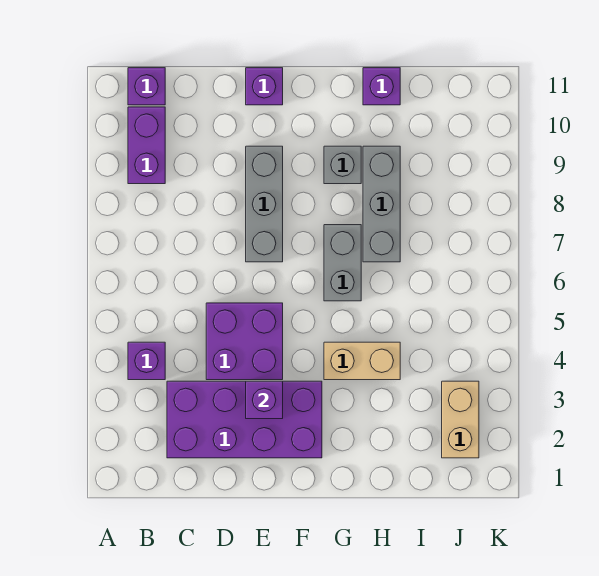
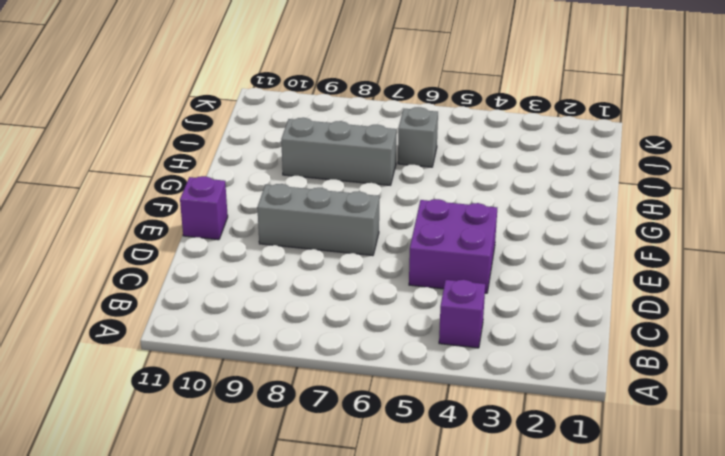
grey brick I6 level 1 -> grey brick G9 level 1
none -> purple brick B9:B10 level 1
none -> purple brick B11 level 1
none -> purple brick C2:F3 level 1

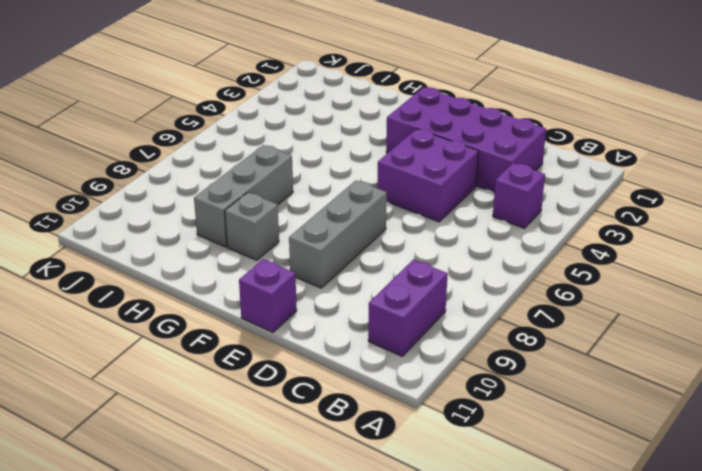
none -> purple brick B11 level 1
none -> tan brick G4:H4 level 1
none -> grey brick G6:G7 level 1

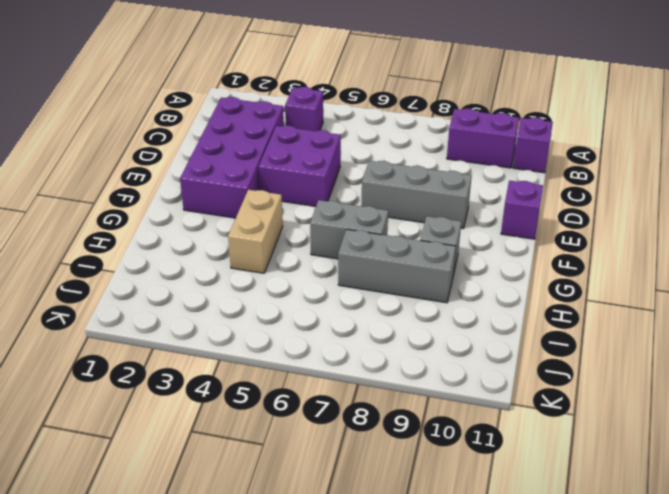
none -> purple brick H11 level 1
none -> tan brick J2:J3 level 1
none -> purple brick E3 level 2

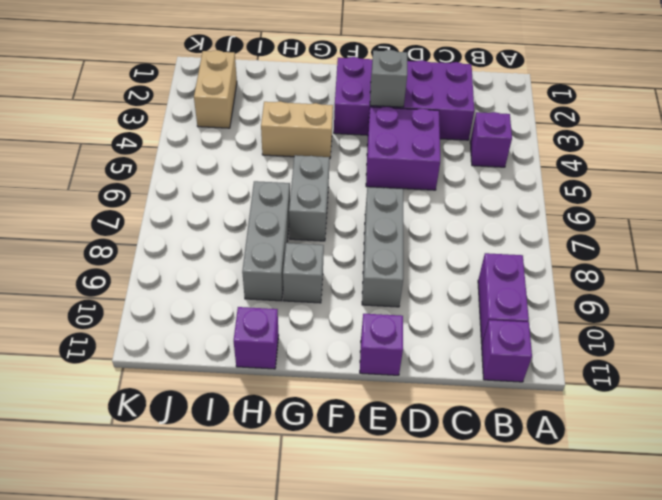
grey brick E3 level 2 -> purple brick E3 level 2

